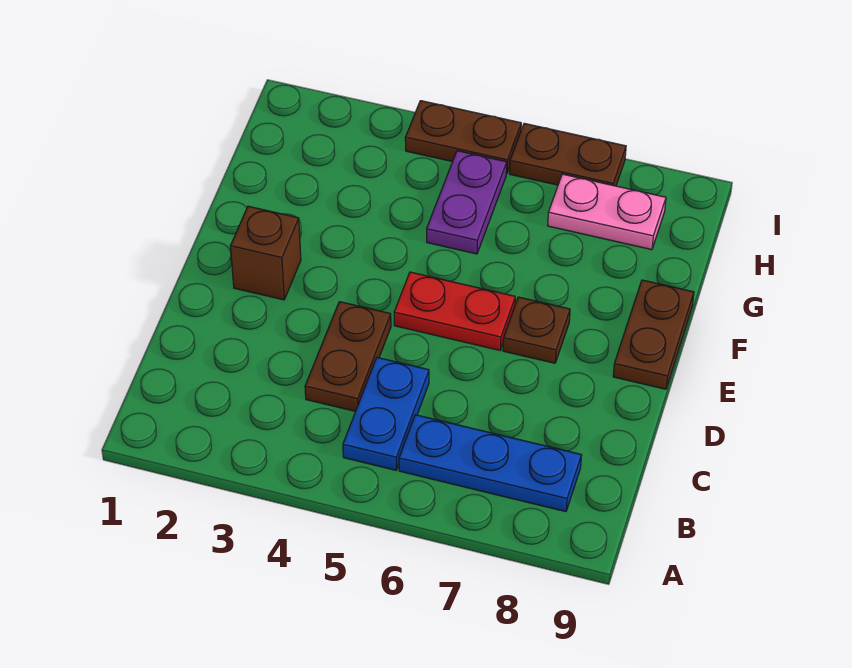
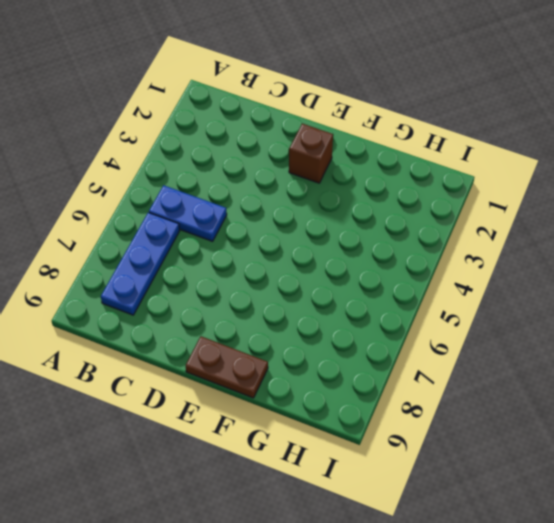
none -> brown plate C4:D4 level 1
none -> red plate E5:E6 level 1

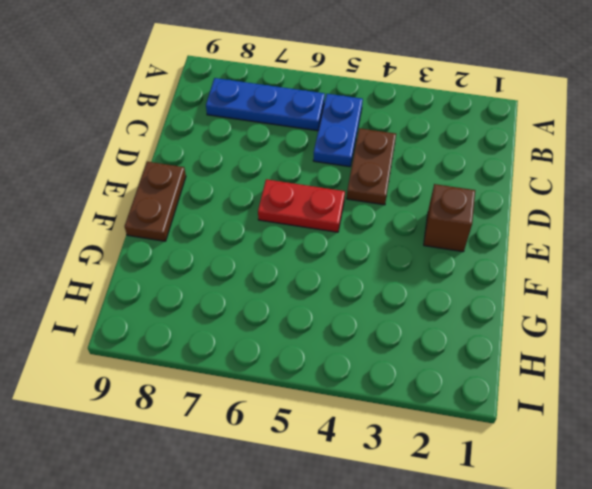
none -> brown plate E7 level 1
none -> purple plate G5:H5 level 1

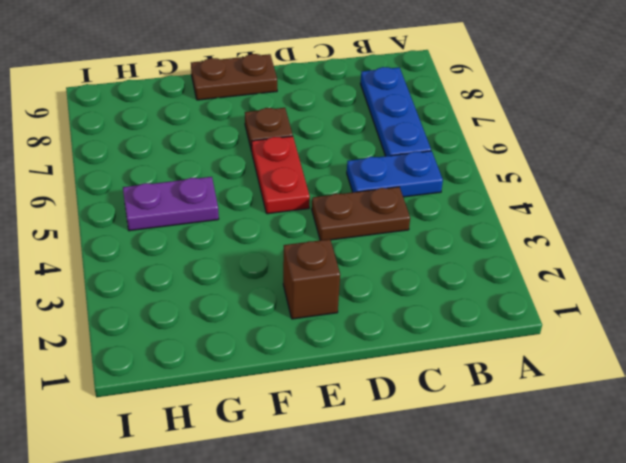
none -> pink plate H7:H8 level 1
none -> brown plate I4:I5 level 1

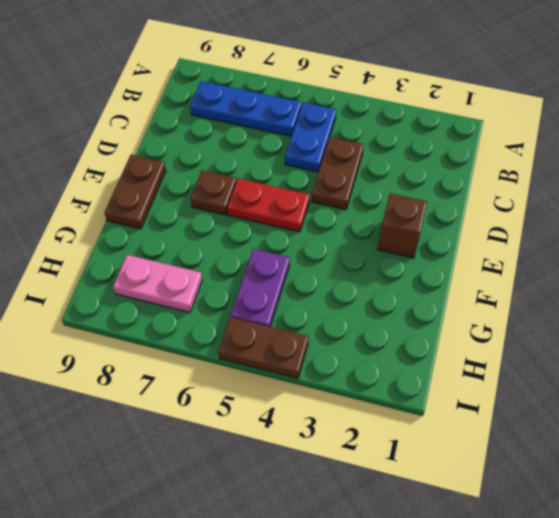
none -> brown plate I6:I7 level 1

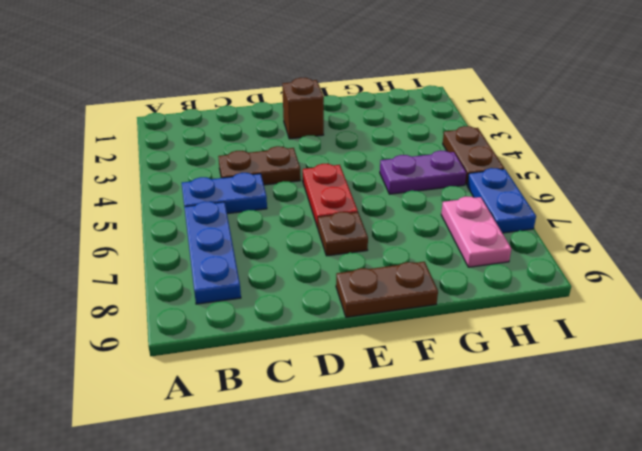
blue plate I6:I7 level 1 -> brown plate I6:I7 level 1

